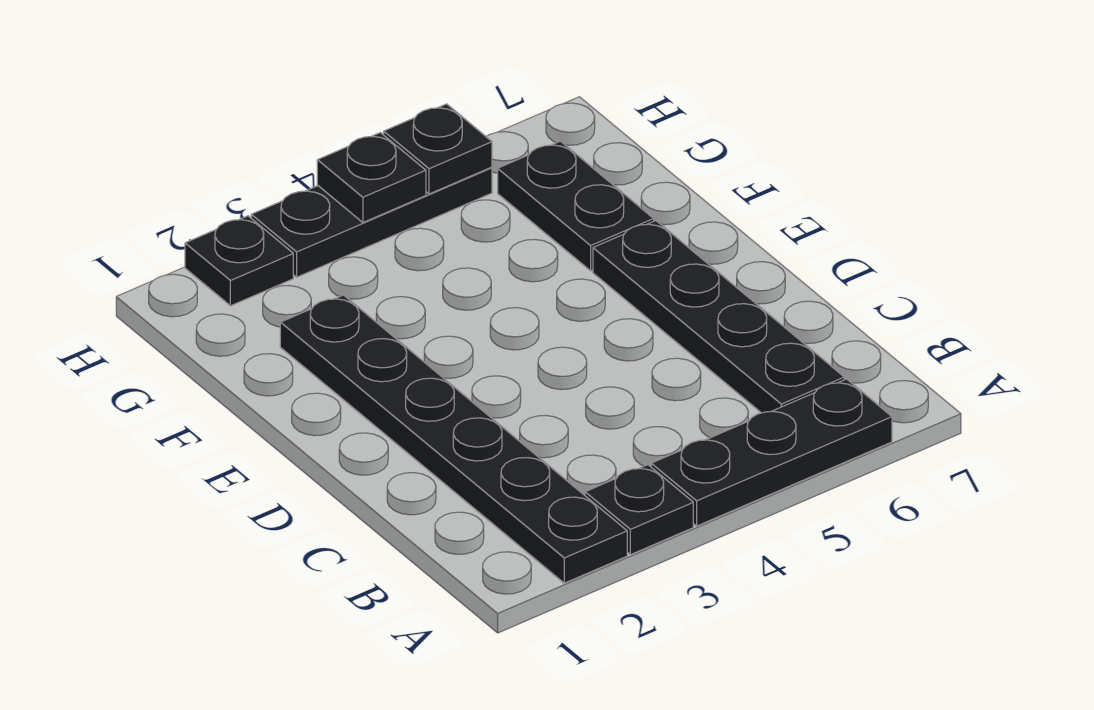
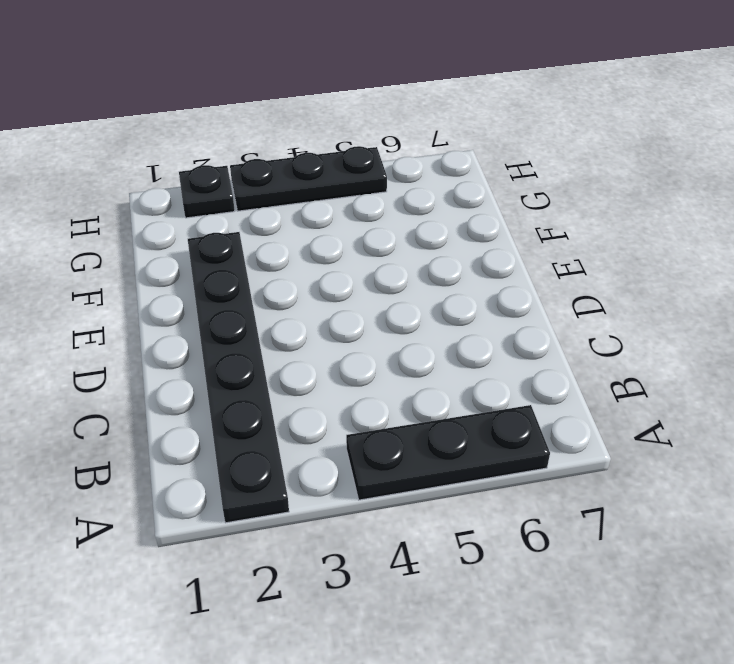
none -> black plate A3 level 1
none -> black plate B6:E6 level 1

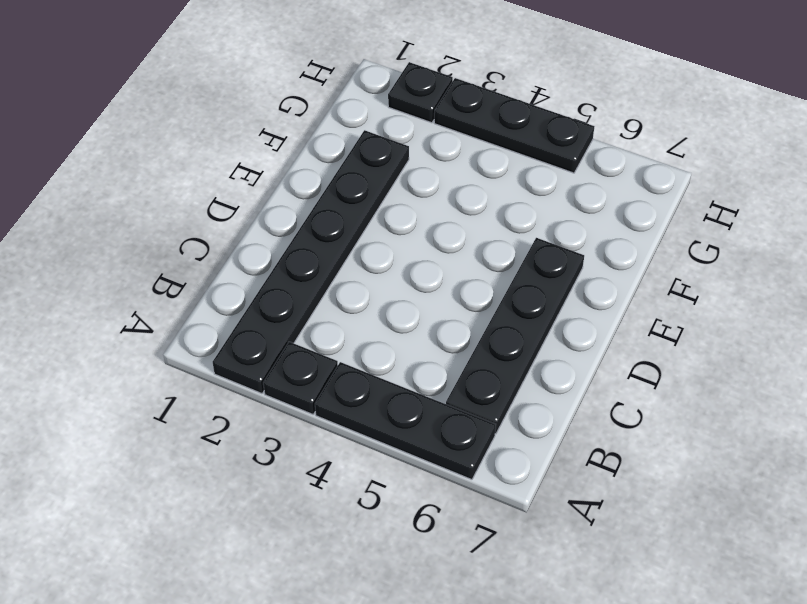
none -> black plate F6:G6 level 1
none -> black plate H4 level 2

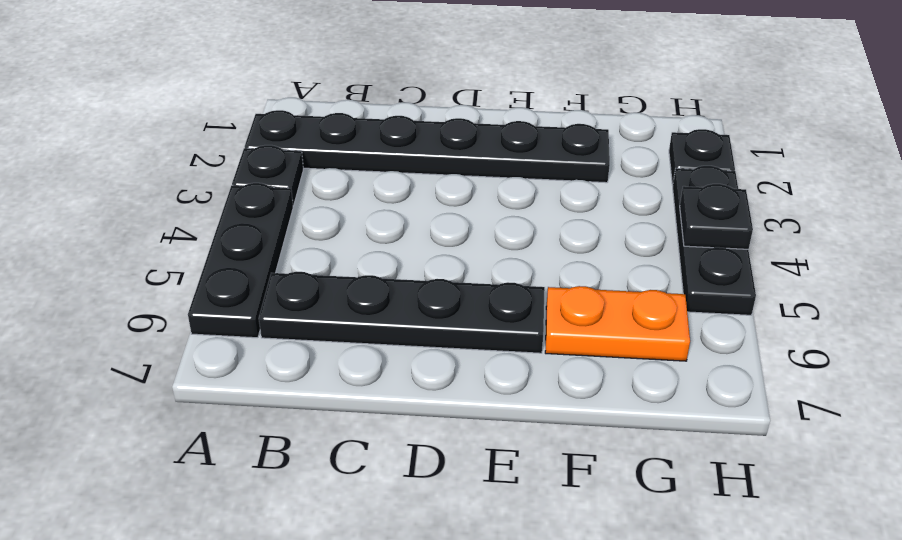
orange plate F6:G6 level 1 -> black plate F6:G6 level 1
none -> black plate H5 level 2

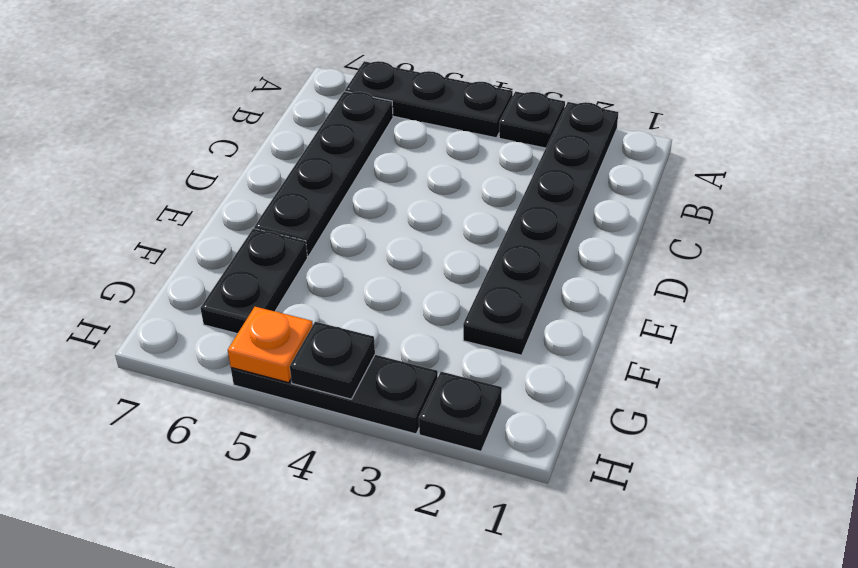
orange plate H5 level 2 -> black plate H5 level 2

